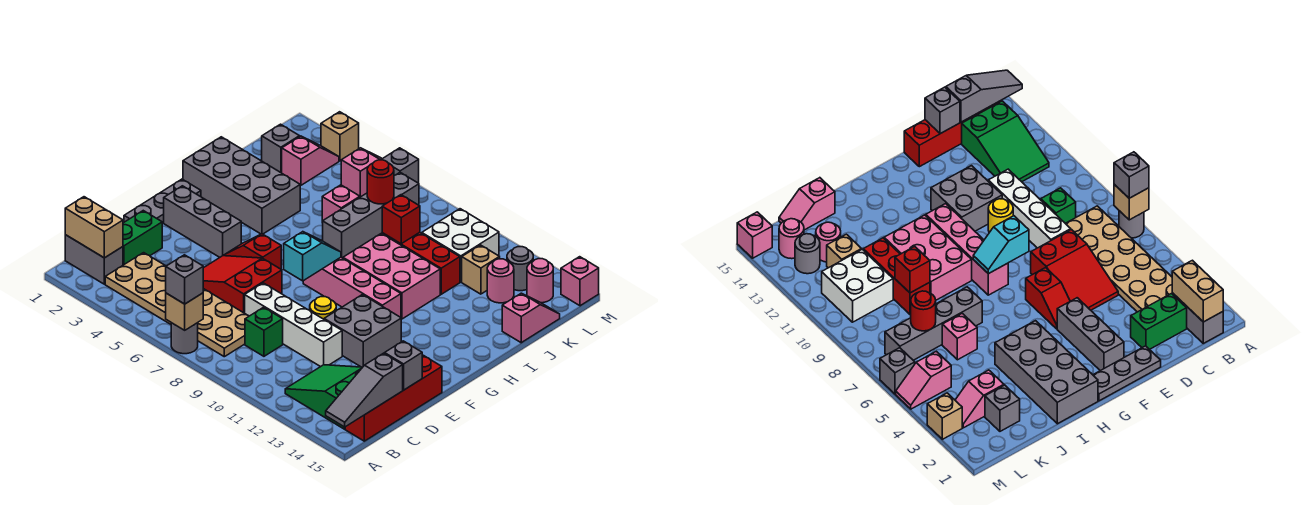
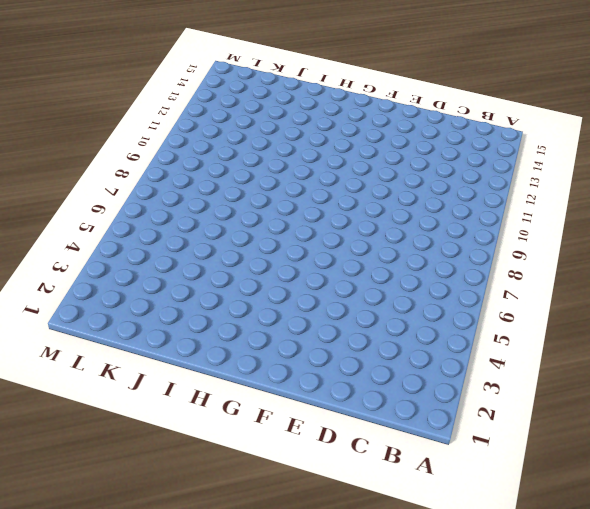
none -> grey round brick A7 level 1
none -> grey brick B1:B2 level 1
none -> tan plate B3:C8 level 1
none -> green slope B12:C14 level 1 top 14

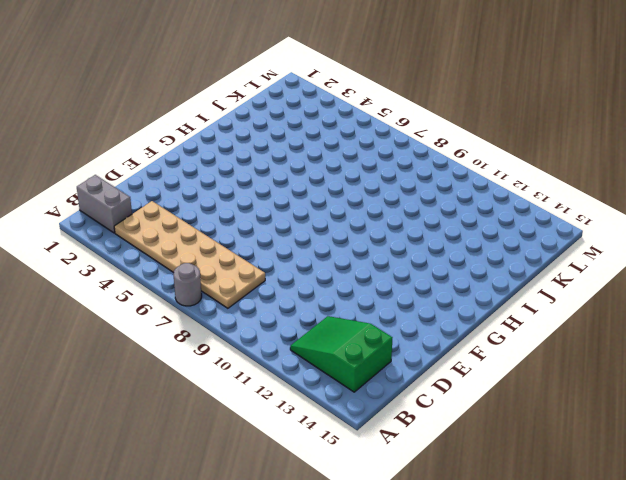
none -> red brick B15:E15 level 1
none -> green brick C2:D2 level 1
none -> green brick C9 level 1
none -> red slope D5:E7 level 1 top 7

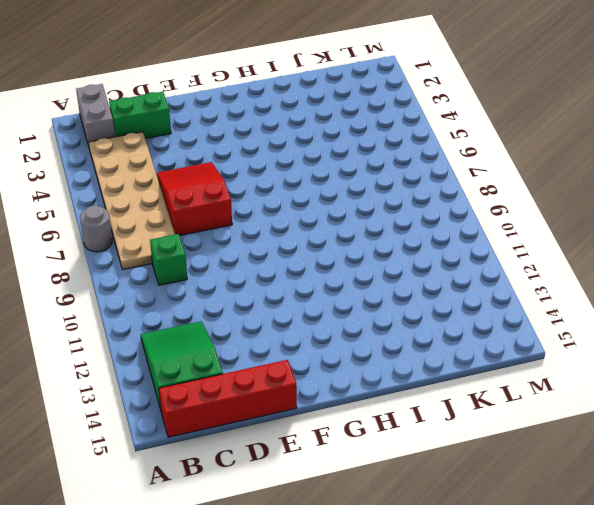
none -> white brick D8:D11 level 1
none -> grey plate E1:G1 level 1
none -> yellow round brick E10 level 1
none -> grey brick E11:F12 level 1

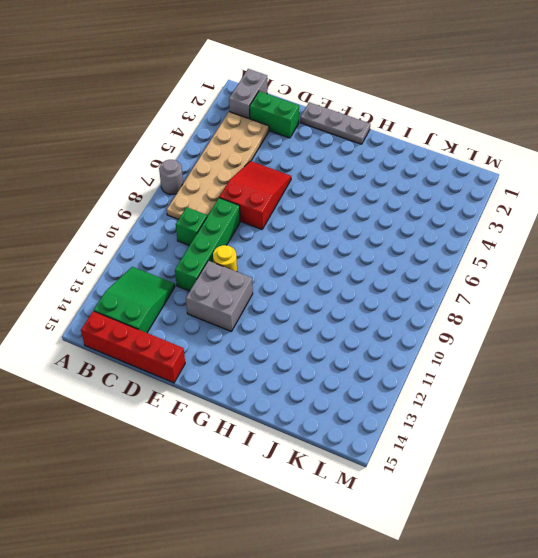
green brick D8:D11 level 1 -> white brick D8:D11 level 1
none -> grey brick F2:F4 level 1
none -> red slope F5:F6 level 1 top 6
none -> pink brick G8:G11 level 1
none -> grey brick H1:I4 level 1

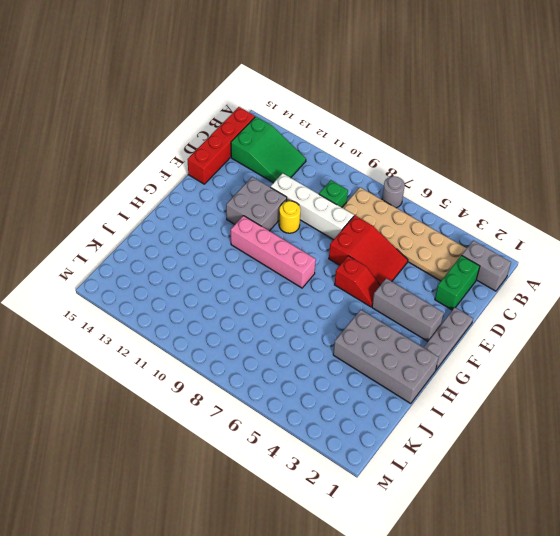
none -> pink brick H9:I11 level 1
none -> grey brick I7:L7 level 1
none -> pink brick J6 level 1
none -> red brick J9:J11 level 1

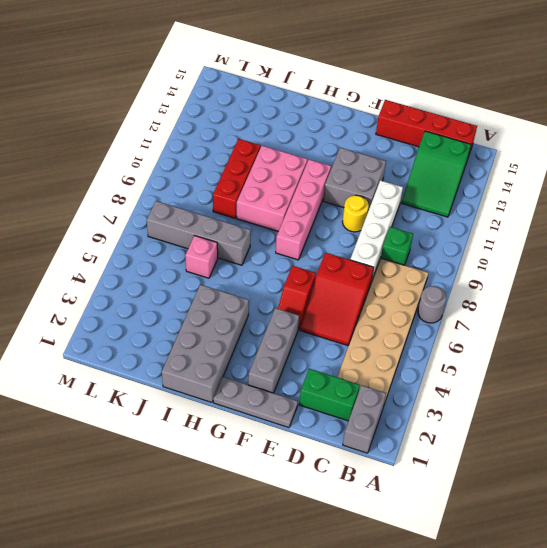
none -> pink slope J15:K15 level 1 top J
none -> grey brick K2 level 1
none -> pink slope K3:L3 level 1 top K
none -> white brick K10:L11 level 1

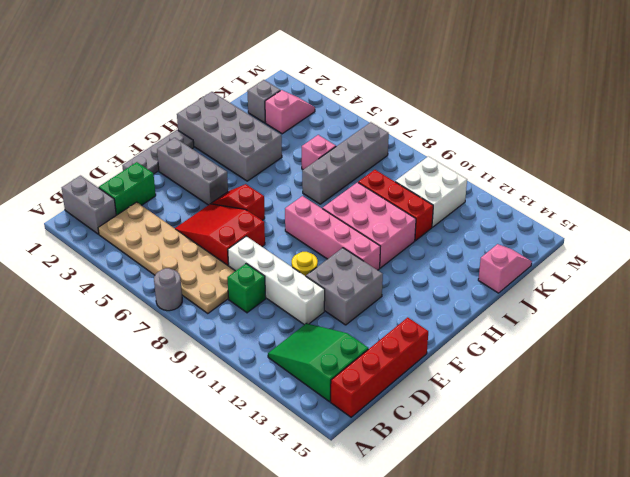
none -> tan brick K12 level 1
none -> pink round brick K13 level 1
none -> pink slope L5:M5 level 1 top L
none -> grey round brick L13 level 1

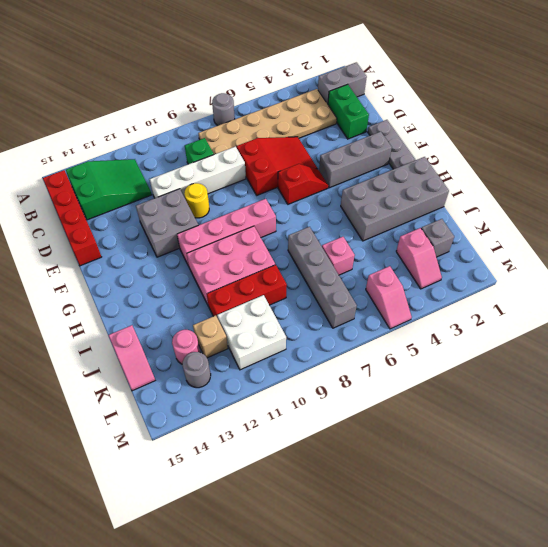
none -> pink round brick L14 level 1
none -> tan brick M3 level 1
none -> grey brick M6 level 1
none -> pink brick M15 level 1

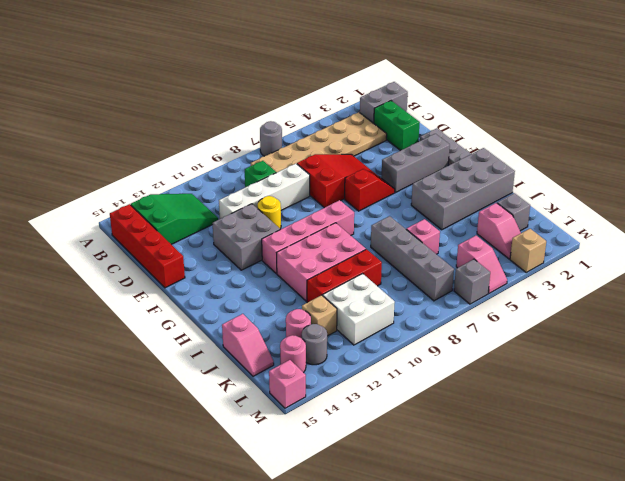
none -> tan brick A7 level 2
none -> grey slope A15:C15 level 2 top C
none -> tan brick B1:B2 level 2
none -> grey brick D15 level 2

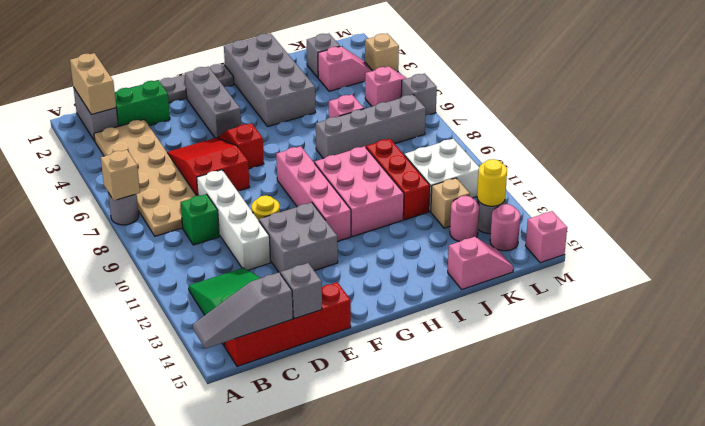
yellow round brick L13 level 2 -> none
none -> cyan slope F8:G8 level 2 top F
none -> red brick J9 level 2
none -> red round brick K7 level 2
none -> grey brick A7 level 3

